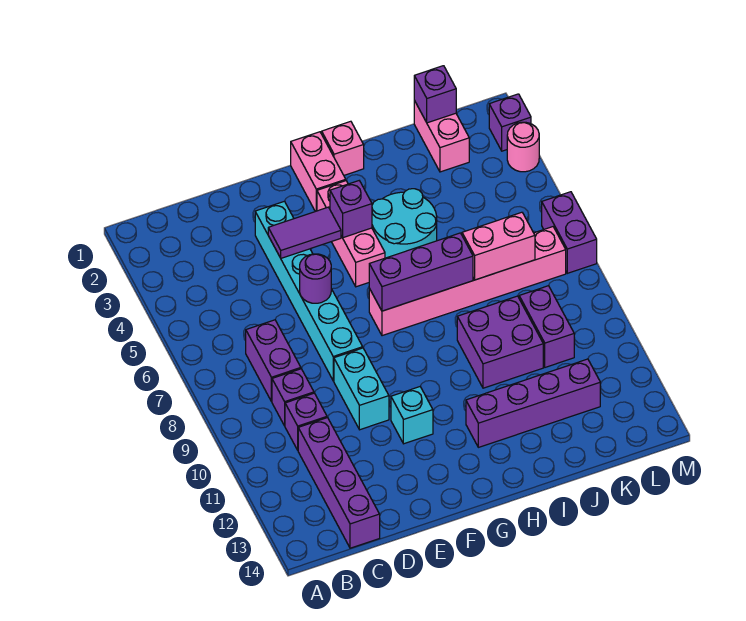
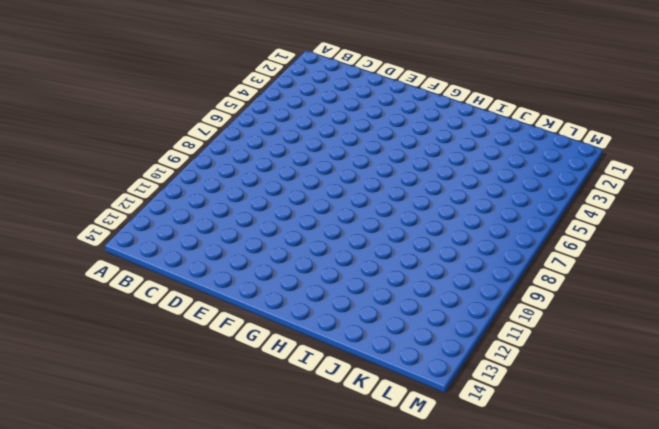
none -> purple brick C7:C8 level 1
none -> purple brick C9 level 1
none -> purple brick C10 level 1

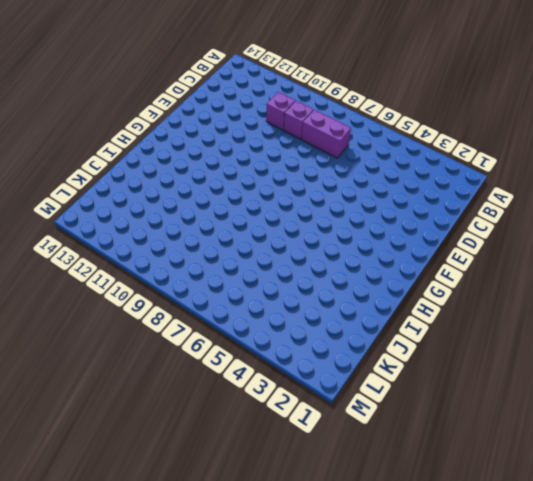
none -> purple brick C11:C14 level 1
none -> cyan brick E3:E8 level 1
none -> cyan brick E9:E10 level 1

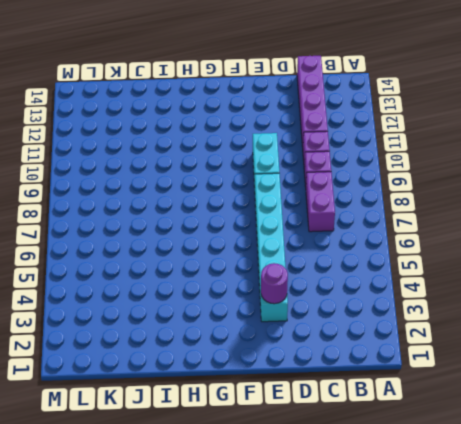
purple round brick E3 level 2 -> purple round brick E6 level 2
none -> cyan brick F11 level 1
none -> pink brick G1:G2 level 1
none -> pink brick G3:G5 level 1

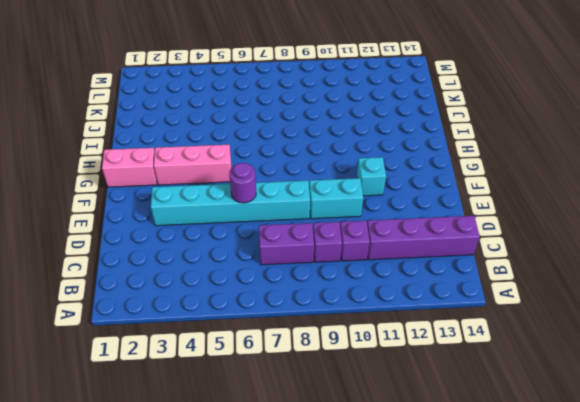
none -> pink brick G7:L7 level 1
none -> pink brick H1 level 1
none -> cyan round brick H4:I5 level 1

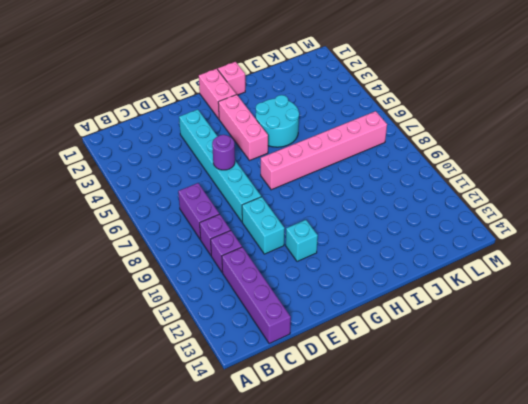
none -> purple brick H12:K12 level 1
none -> purple brick I9:J10 level 1
none -> pink brick K1:K2 level 1

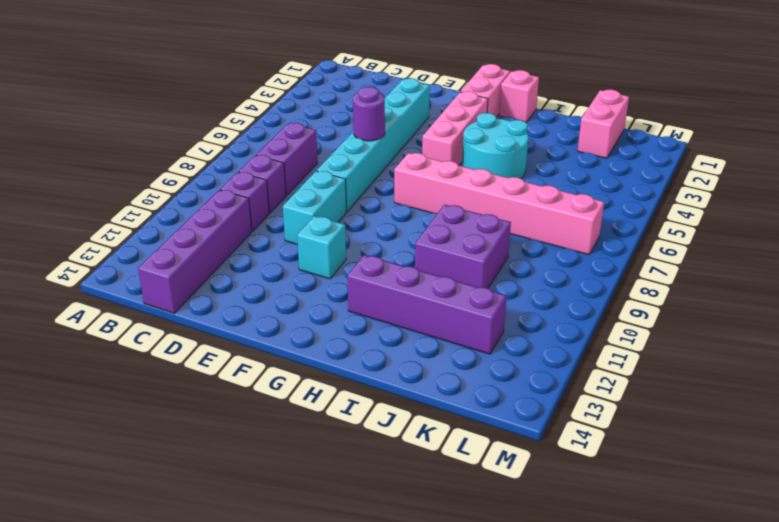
none -> purple brick K9:K10 level 1
none -> purple brick M2 level 1
none -> pink round brick M3 level 1

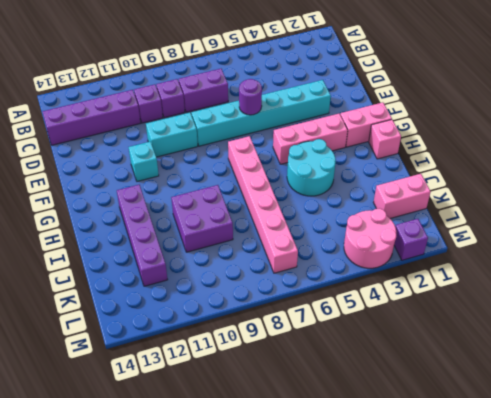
pink round brick L3:M4 level 1 -> pink round brick M3 level 1
none -> purple brick K9:K10 level 1
none -> purple brick M6:M7 level 1
none -> purple tile E4:F4 level 2

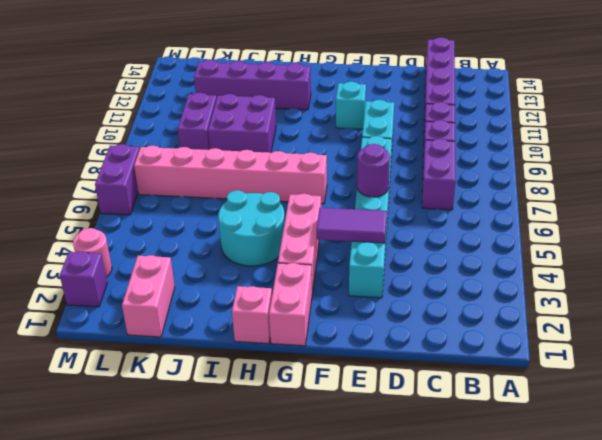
none -> purple brick G4 level 2
none -> purple brick G7:I7 level 2
none -> pink brick J7:K7 level 2

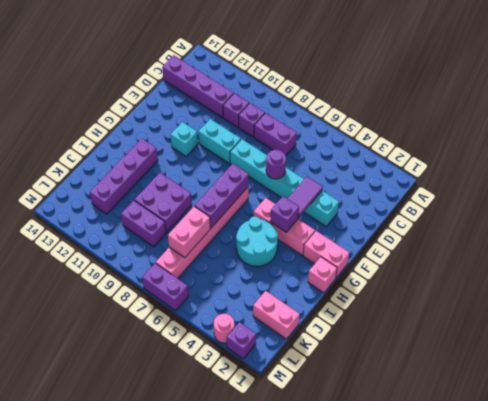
none -> purple brick K1 level 2

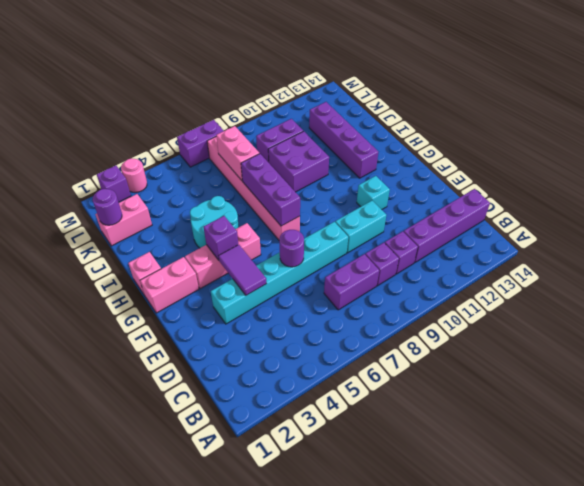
purple round brick K1 level 2 -> purple brick K1 level 2

